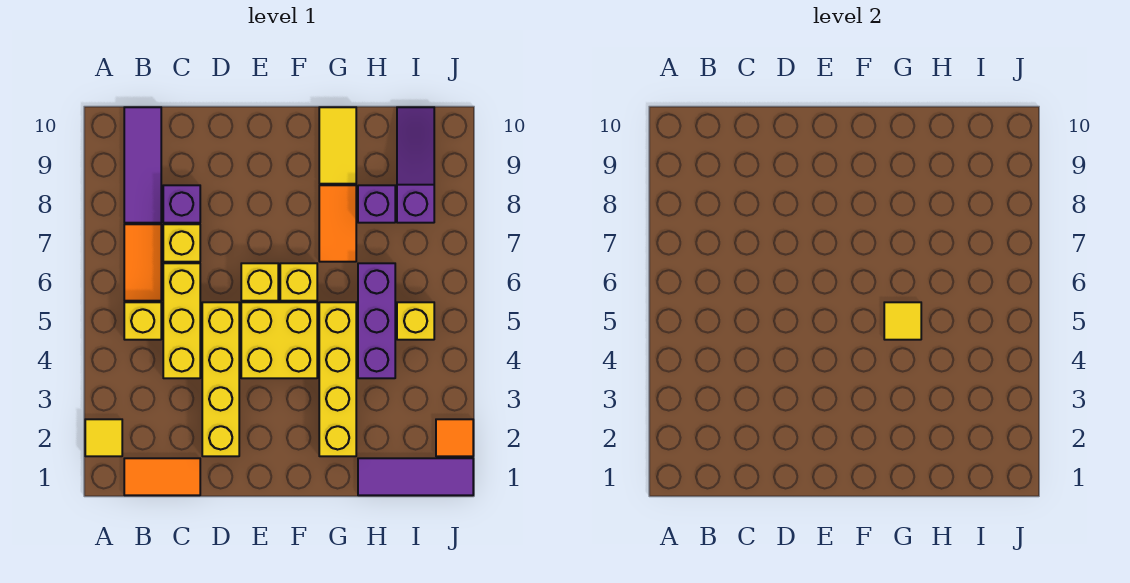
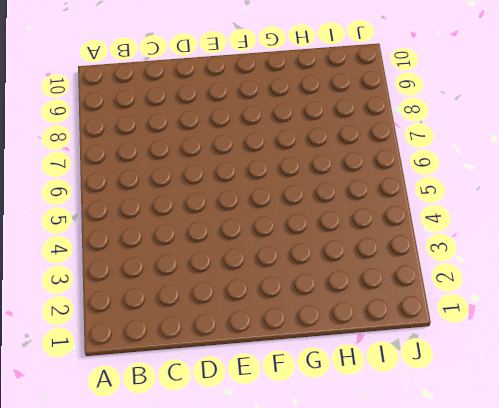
none -> yellow tile A2 level 1
none -> orange tile B1:C1 level 1
none -> yellow brick B5 level 1

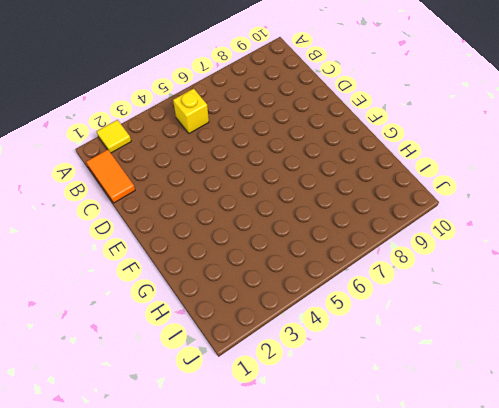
none -> orange tile B6:B7 level 1
none -> purple tile B8:B10 level 1
none -> yellow brick C4:C6 level 1

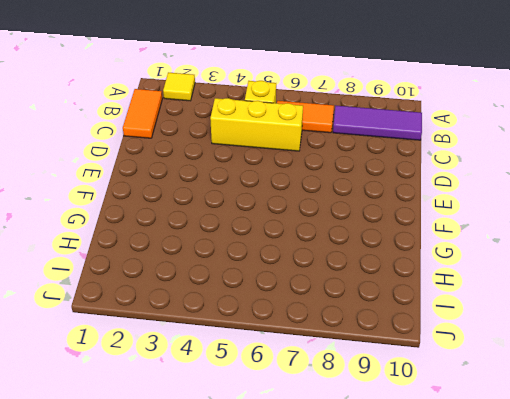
none -> yellow brick C7 level 1
none -> purple brick C8 level 1
none -> yellow brick D2:D5 level 1

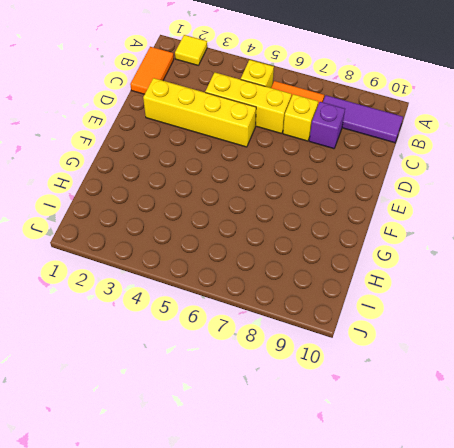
none -> yellow brick E4:F5 level 1
none -> yellow brick E6 level 1
none -> yellow brick F6 level 1

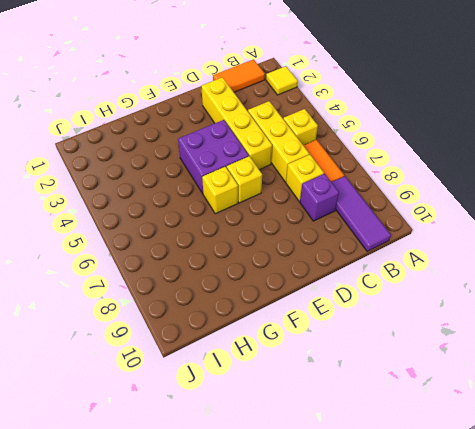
purple brick E4:F5 level 1 -> yellow brick E4:F5 level 1
none -> yellow brick G2:G5 level 1
none -> orange tile G7:G8 level 1
none -> yellow tile G9:G10 level 1

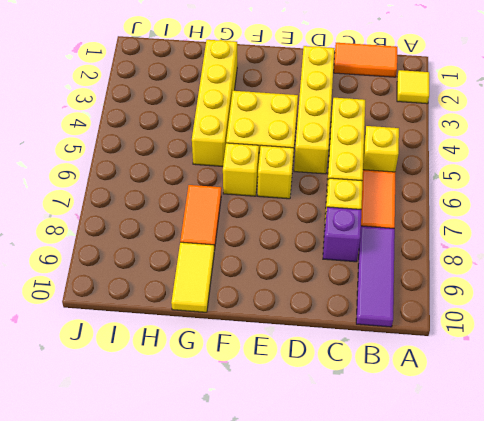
none -> purple tile H1:J1 level 1
none -> purple brick H4:H6 level 1
none -> purple brick H8 level 1

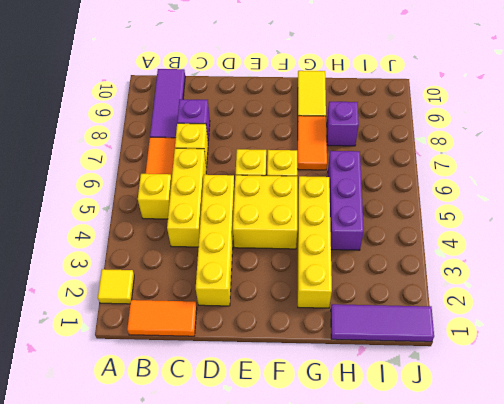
none -> yellow brick I5 level 1
none -> purple slope I8:I10 level 1 top 8
none -> orange tile J2 level 1

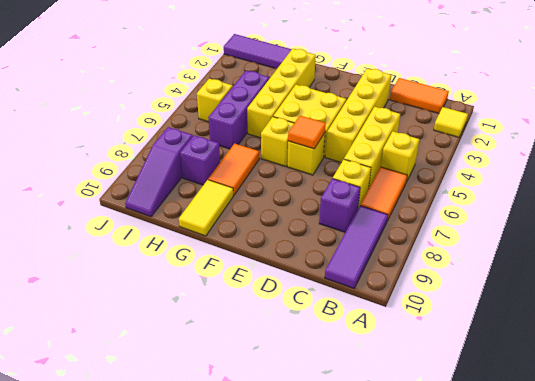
orange tile E6 level 2 -> orange tile J2 level 1
none -> yellow tile G5 level 2

